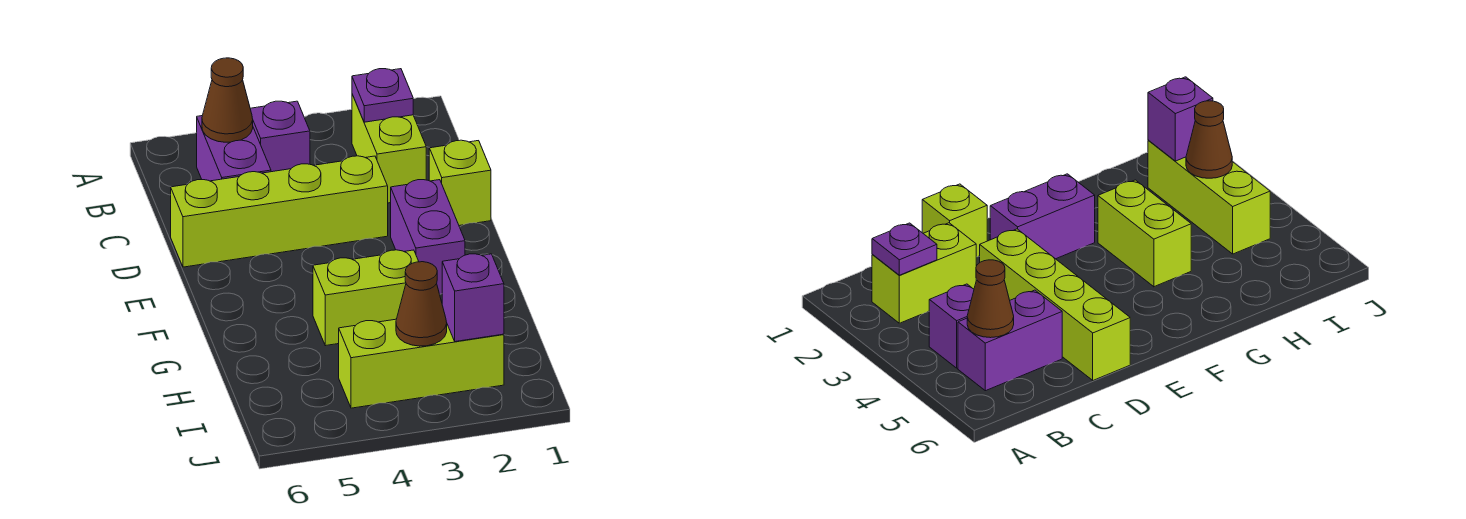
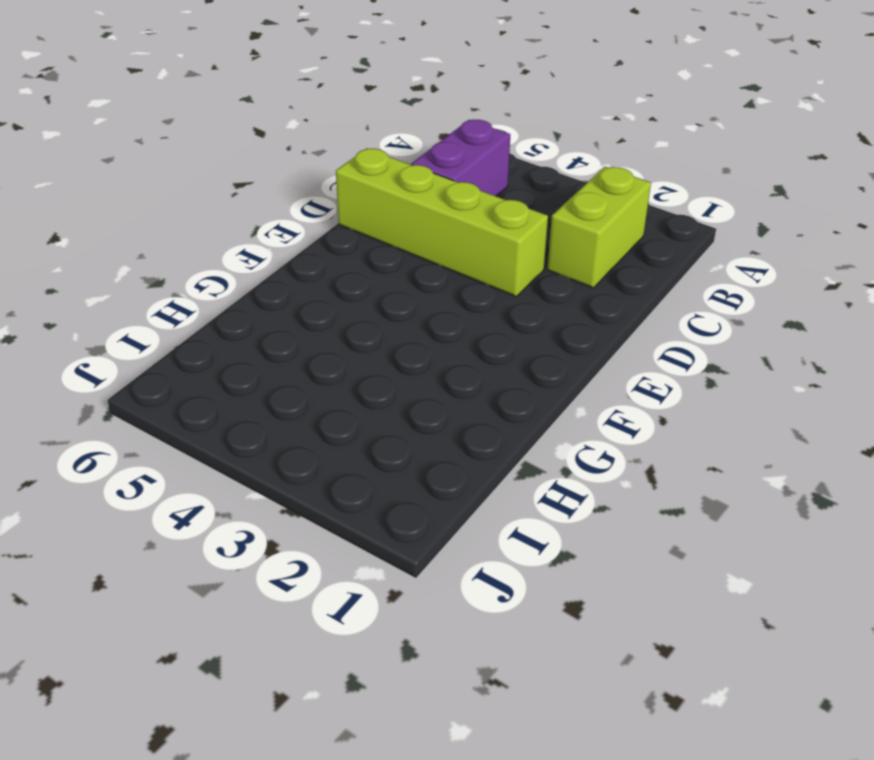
none -> purple brick B4 level 1
none -> lime brick D1 level 1
none -> purple brick E2:F2 level 1

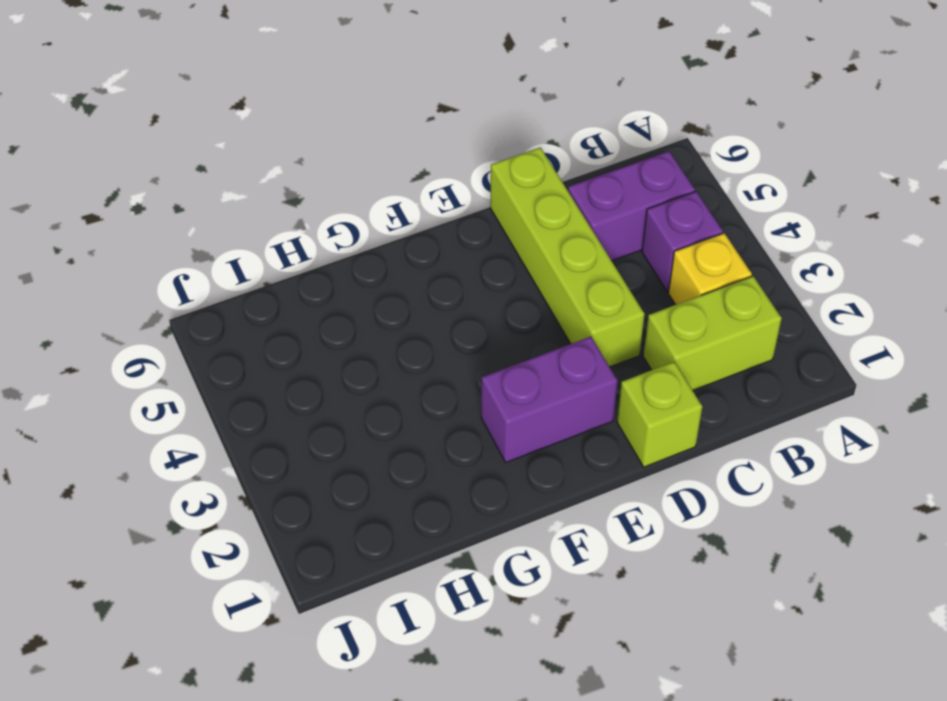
yellow brick B3 level 1 -> none
none -> lime brick G3:G4 level 1
none -> lime brick I2:I4 level 1
none -> purple plate B2 level 2

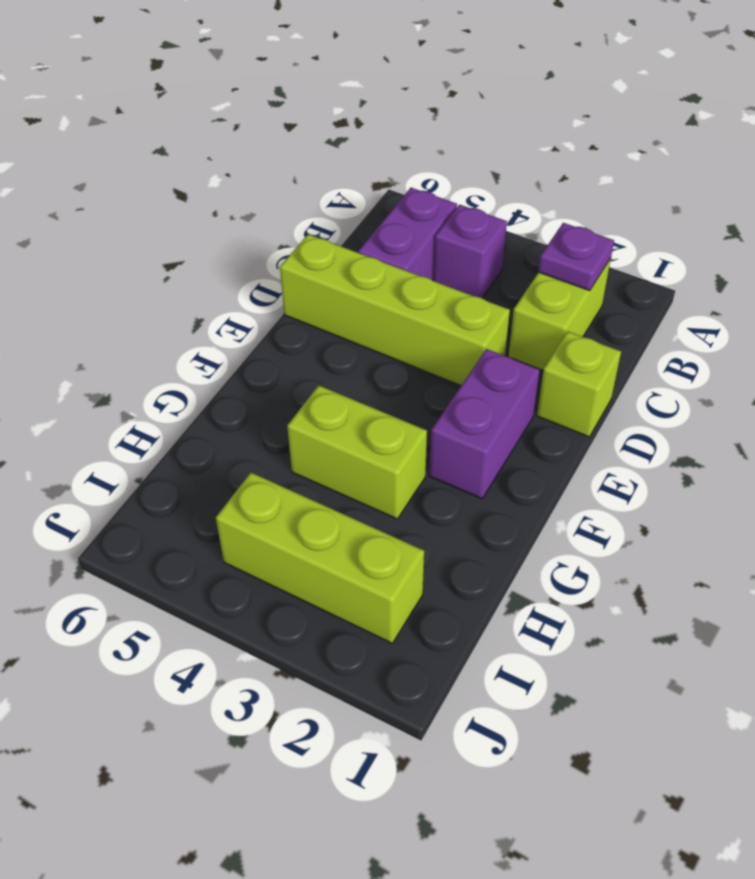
none -> brown cone B5 level 2
none -> purple brick I2 level 2
none -> brown cone I3 level 2

